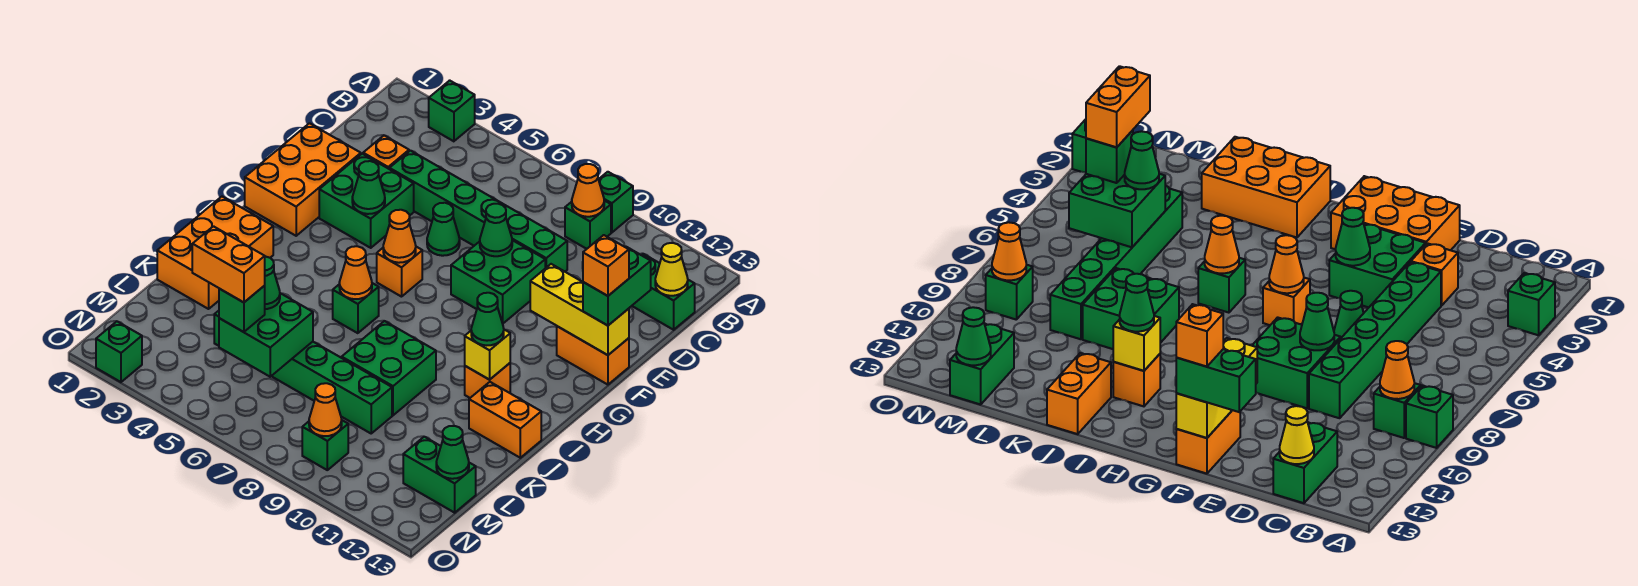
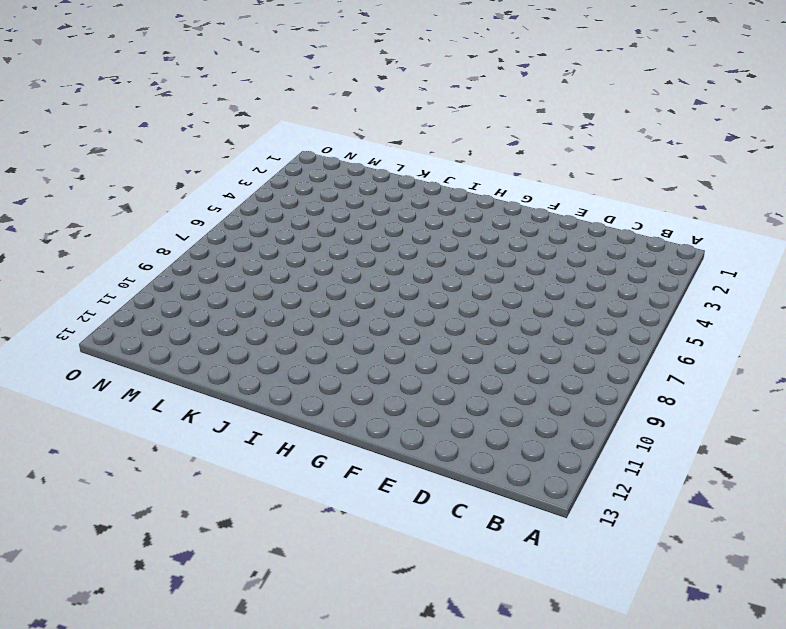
none -> green brick A3 level 1
none -> green brick A9 level 1
none -> green brick B9 level 1
none -> green brick C12:C13 level 1

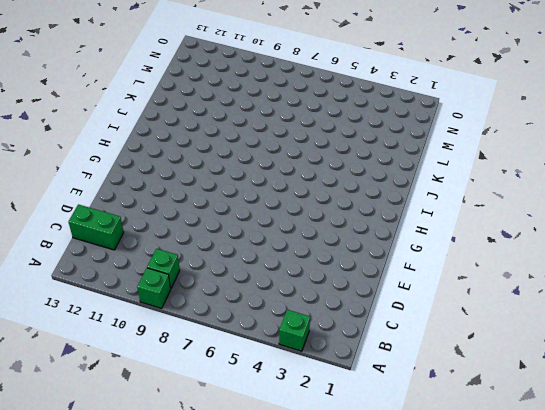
none -> orange brick D3 level 1
none -> green brick D4:D9 level 1
none -> orange brick E1:G2 level 1
none -> green brick E3:F4 level 1

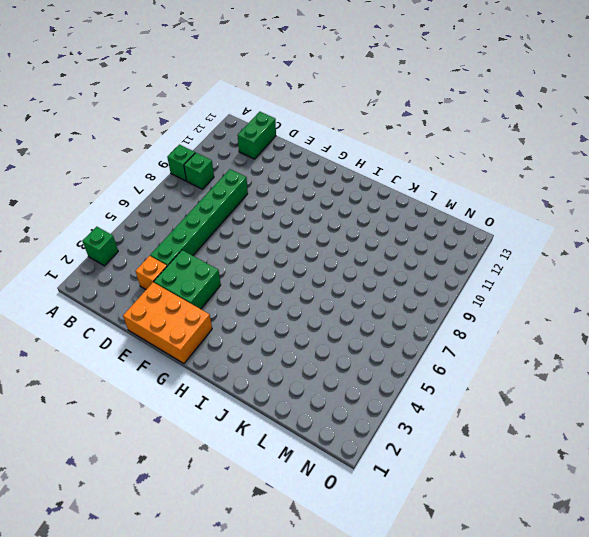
none -> green cone E6 level 1
none -> green brick E8:F9 level 1
none -> orange brick F12:F13 level 1
none -> orange brick G6 level 1

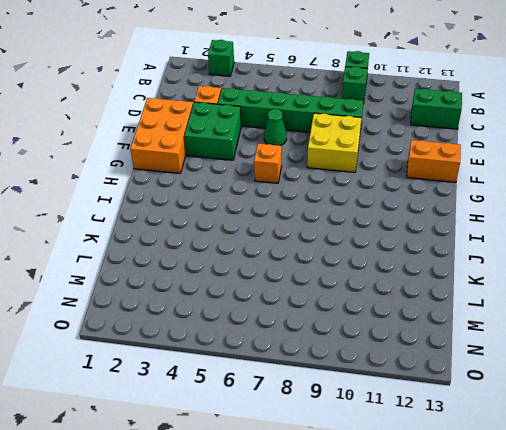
yellow brick E8:F9 level 1 -> green brick E8:F9 level 1
none -> orange brick I1:K2 level 1
none -> green brick I6 level 1
none -> orange brick I11 level 1
none -> green brick J8:K9 level 1

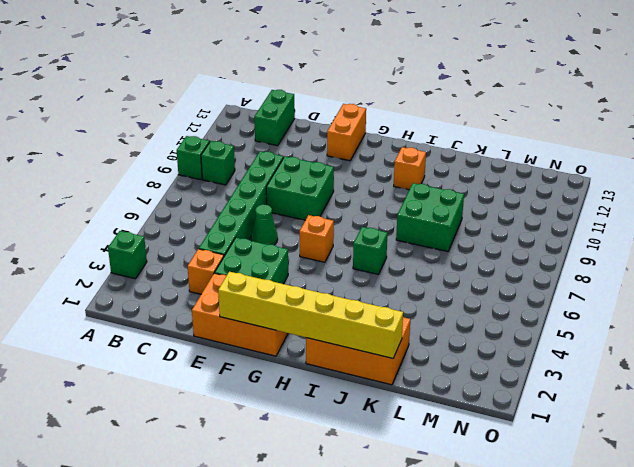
yellow brick F1:K1 level 2 -> none
none -> orange brick J12:J13 level 1
none -> green brick L4:L9 level 1
none -> green brick M12:M13 level 1
none -> green brick N9 level 1

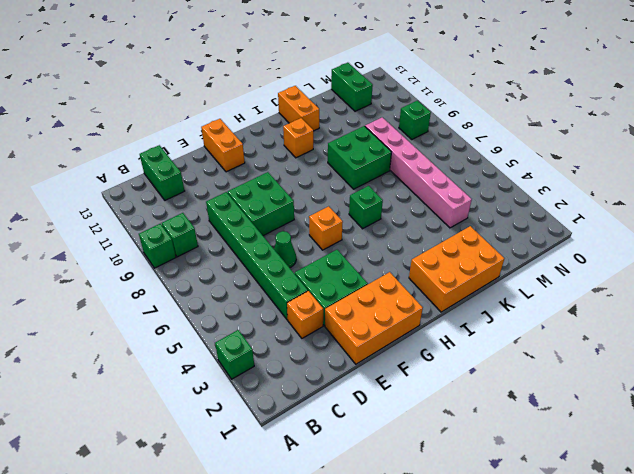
pink brick L4:L9 level 1 -> green brick L4:L9 level 1
none -> green brick O2 level 1
none -> orange cone B9 level 2
none -> yellow cone C13 level 2
none -> green cone E8 level 2

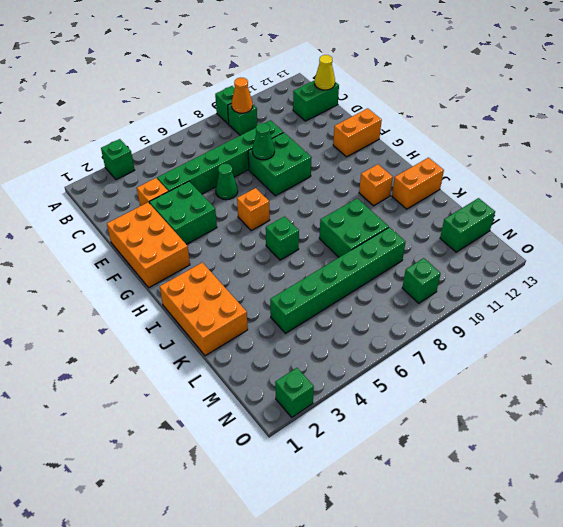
none -> green cone F4 level 2
none -> yellow brick F11:F13 level 2
none -> orange cone G6 level 2
none -> orange cone I6 level 2

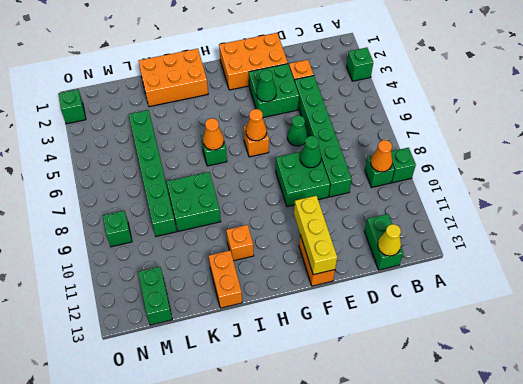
none -> yellow brick I11 level 2
none -> green brick L5:M6 level 2
none -> green cone M13 level 2
none -> orange cone N9 level 2

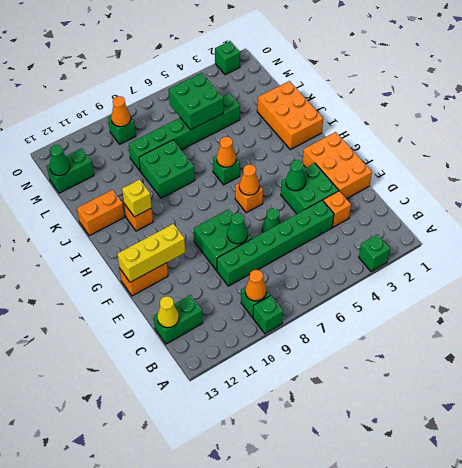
none -> green brick E13:F13 level 3
none -> green cone I11 level 3
none -> green cone L5 level 3
none -> green brick M5 level 3

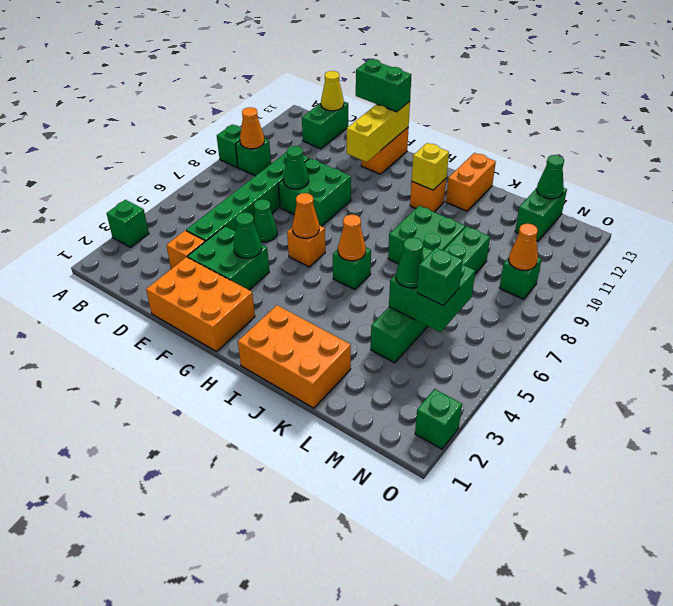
none -> green cone I11 level 3
none -> orange brick F13 level 4
none -> orange brick M4:M5 level 4

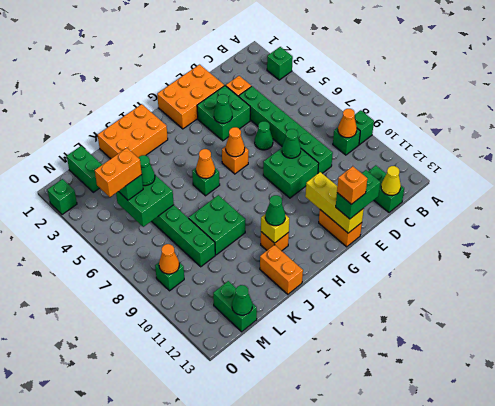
green brick M1:M2 level 1 -> none
orange brick M5:N5 level 4 -> orange brick M4:M5 level 4

